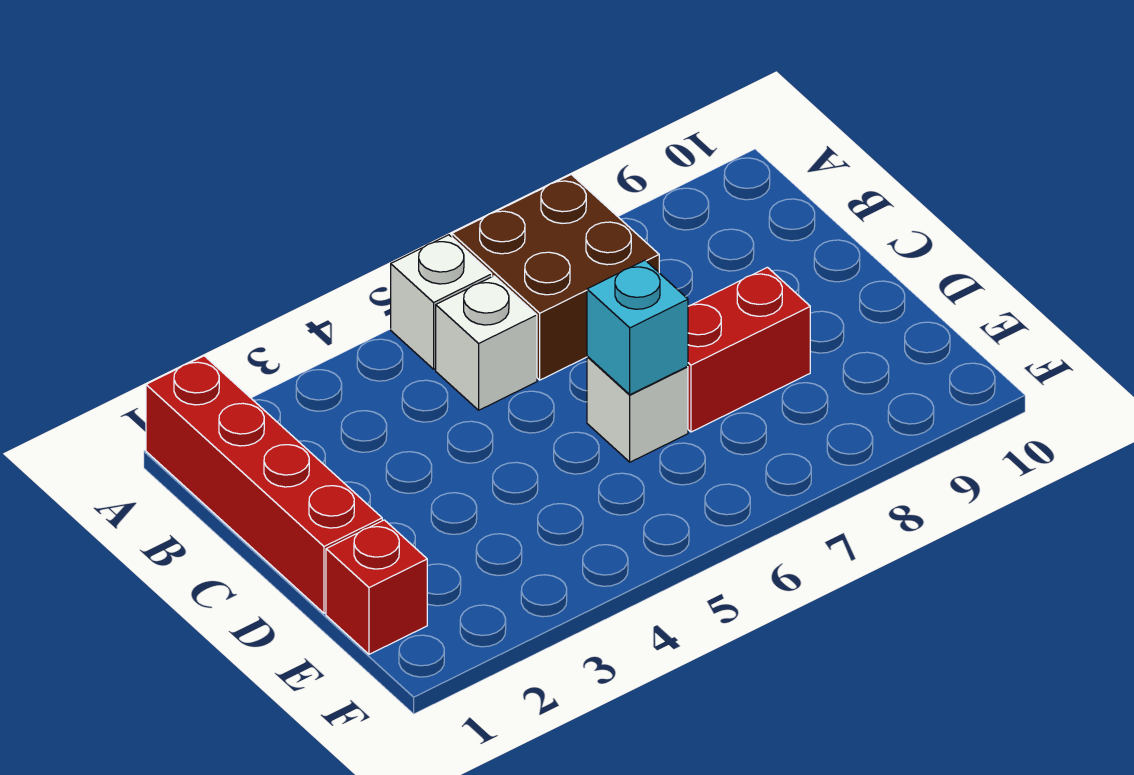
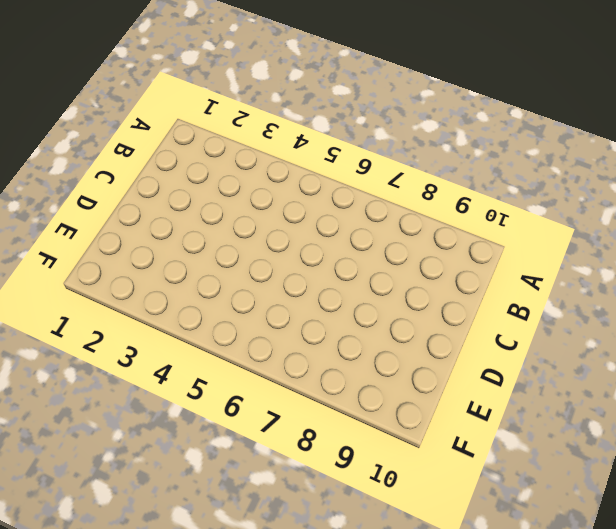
none -> red brick A1:D1 level 1
none -> white brick A5 level 1

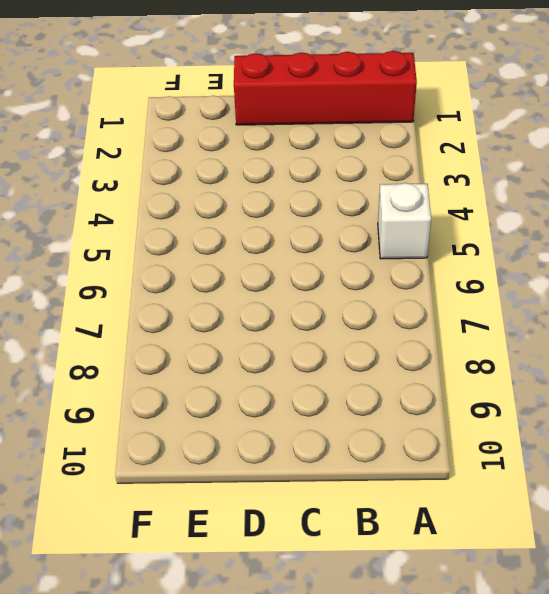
none -> brown brick A6:B7 level 1
none -> white brick B5 level 1

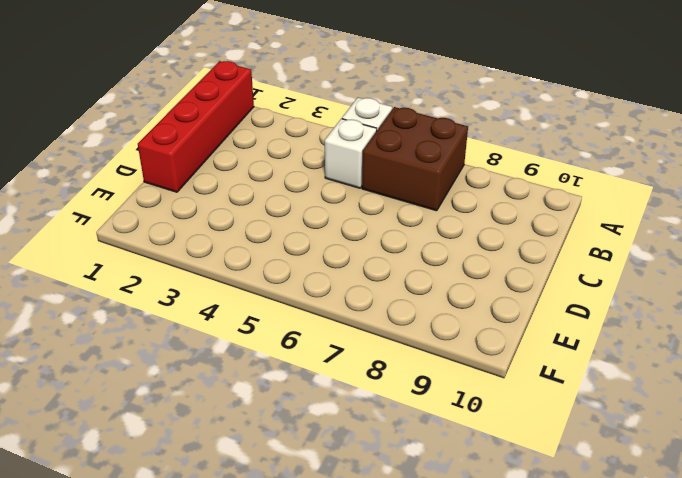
none -> white brick D6 level 1
none -> red brick D7:D8 level 1

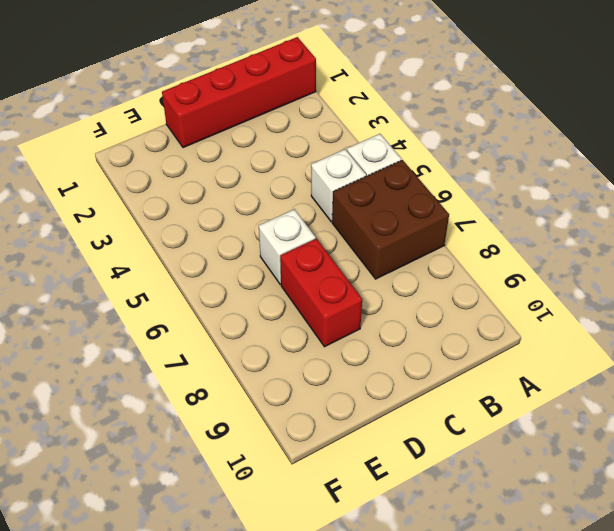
none -> red brick E1 level 1
none -> cyan brick D6 level 2

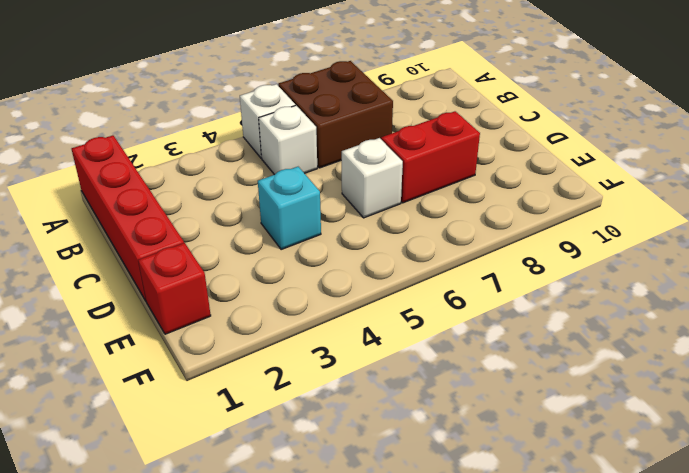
cyan brick D4 level 1 -> cyan brick D6 level 2

